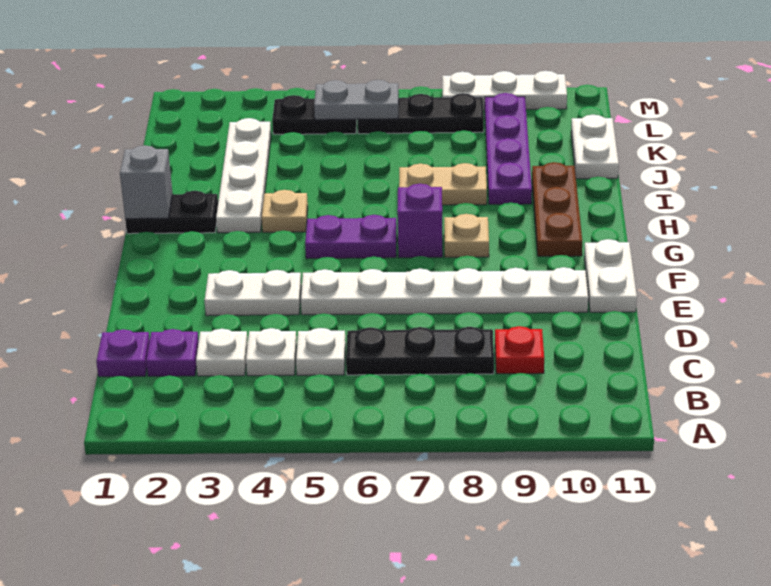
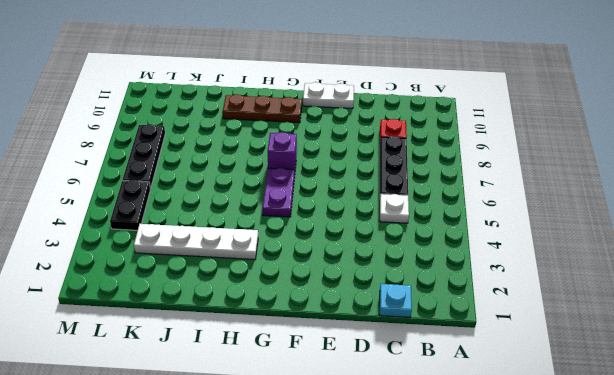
cyan plate C1 level 1 -> purple plate C1 level 1
none -> purple plate C2 level 1
none -> white plate C3 level 1
none -> white plate C4 level 1

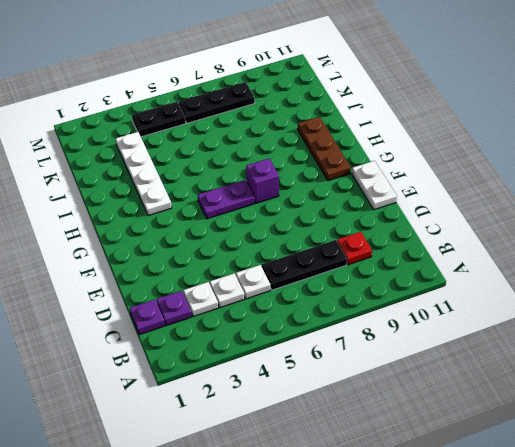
none -> white plate E3:E4 level 1
none -> white plate E5:E10 level 1
none -> tan plate G8 level 1

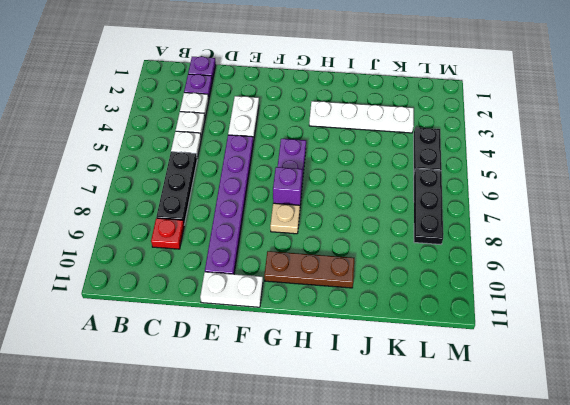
purple plate E5:E10 level 1 -> white plate E5:E10 level 1
none -> black plate H1:H2 level 1
none -> tan plate H4 level 1
none -> tan plate I7:I8 level 1

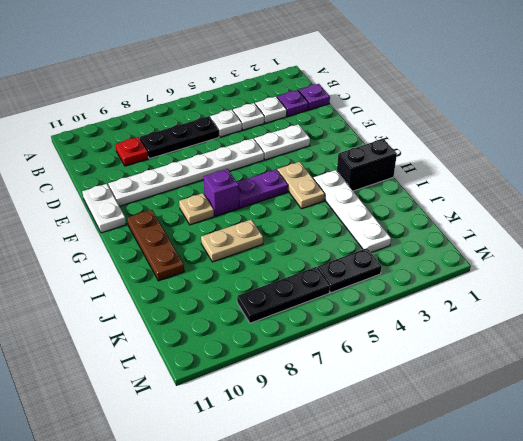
tan plate G4:H4 level 1 -> tan plate H4 level 1
black brick H1:H2 level 1 -> black plate H1:H2 level 1
none -> purple plate I9:L9 level 1
none -> white plate J11:K11 level 1
none -> white plate M8:M10 level 1

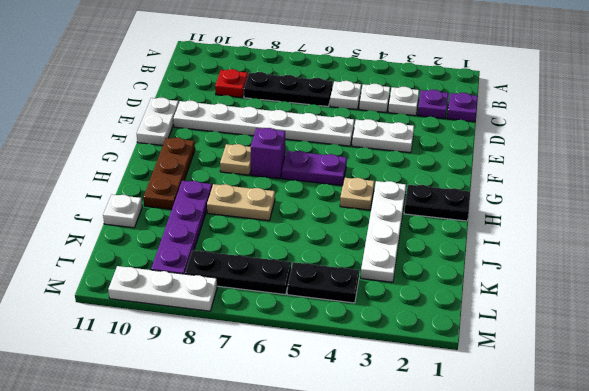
white plate J11 level 1 -> white plate J11:K11 level 1
none -> grey brick H1 level 2
none -> grey plate L5:L6 level 2

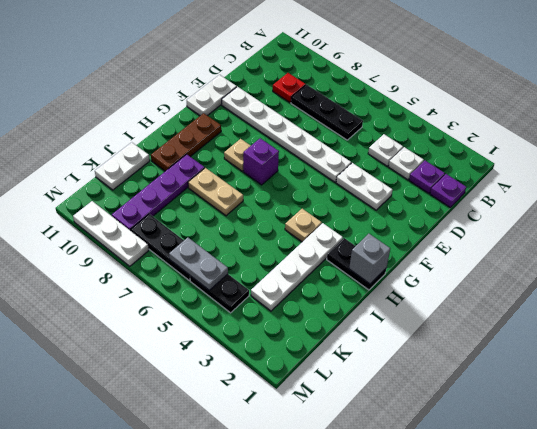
none -> white plate C5 level 1
none -> purple plate G5:G6 level 1

